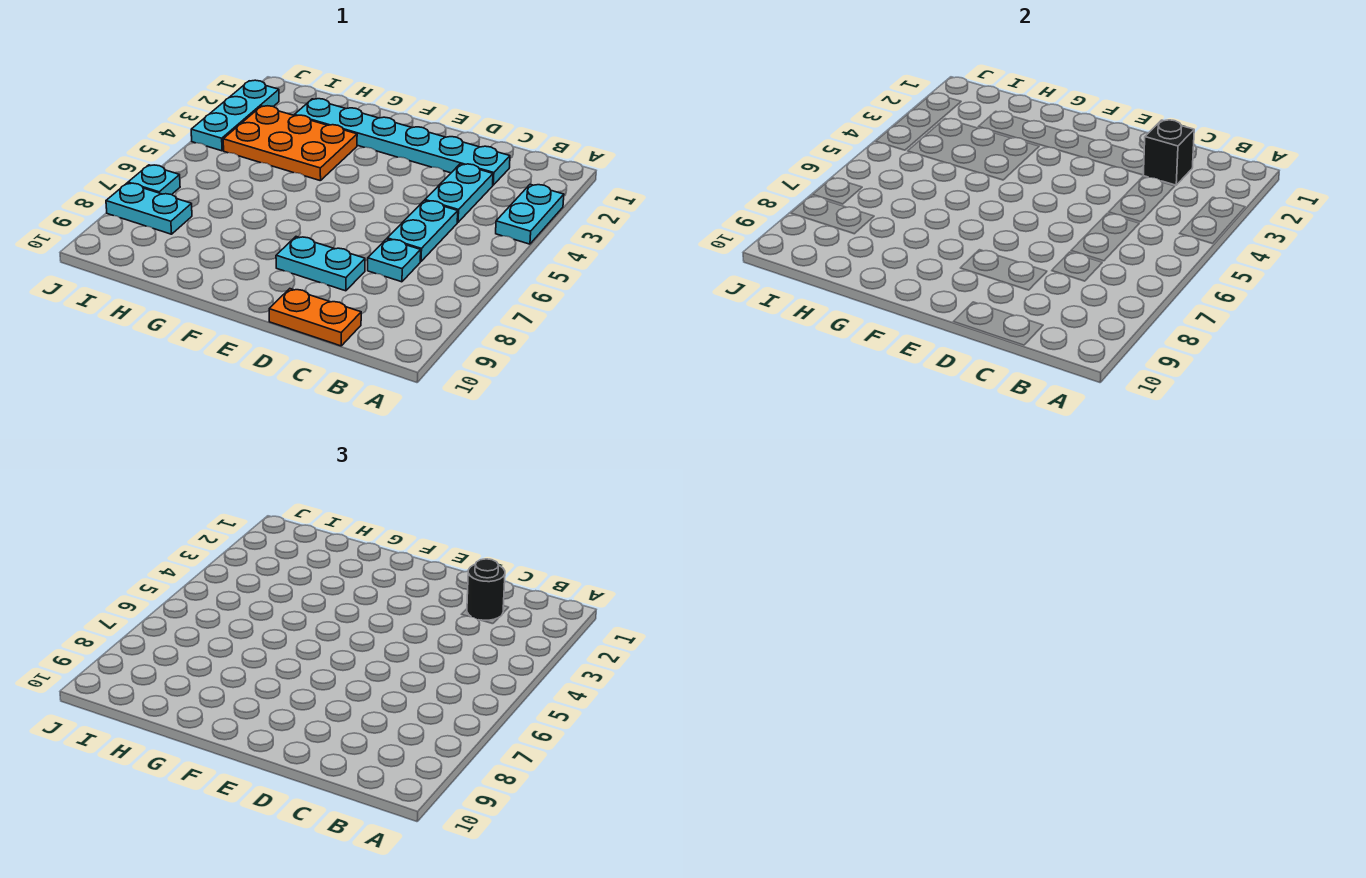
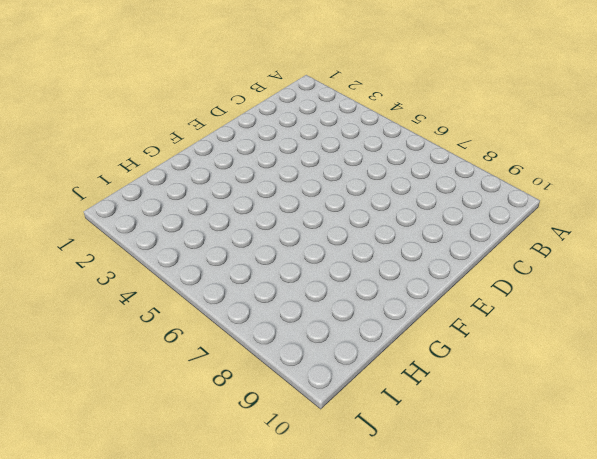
none -> cyan plate A3:A4 level 1
none -> cyan plate C2:H2 level 1
none -> cyan plate C3:C4 level 1

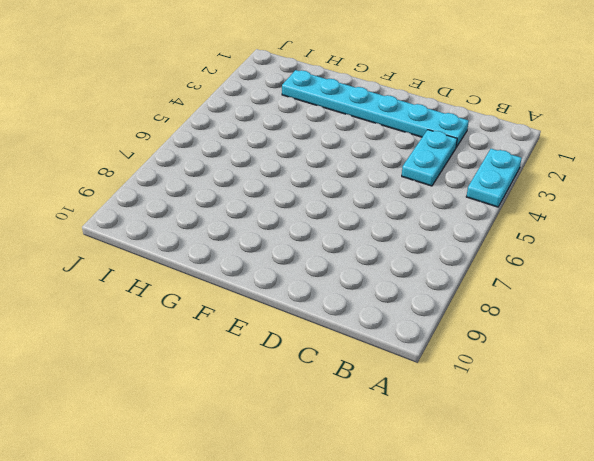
none -> cyan plate C5:C6 level 1
none -> cyan plate C7 level 1
none -> orange plate C10:D10 level 1

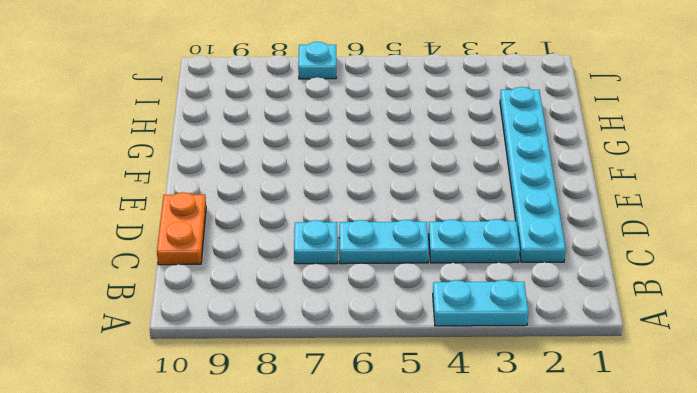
none -> cyan plate D8:E8 level 1
none -> orange plate G3:I4 level 1
none -> cyan plate I8:J8 level 1

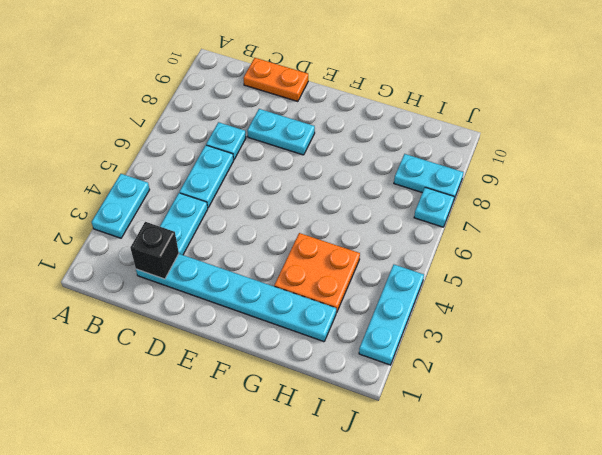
orange plate G3:H4 level 1 -> orange plate G3:I4 level 1
none -> black round brick C2 level 3

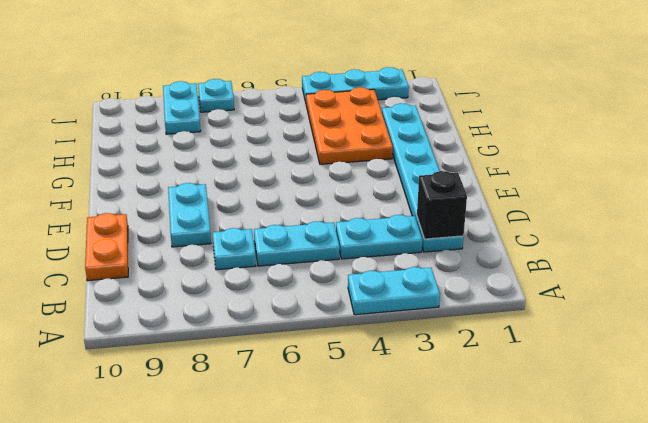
none -> black round brick C2 level 3

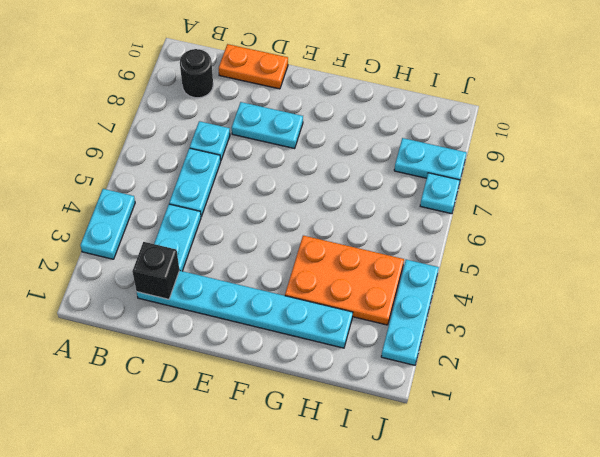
black round brick B9 level 1 -> black round brick C2 level 3

